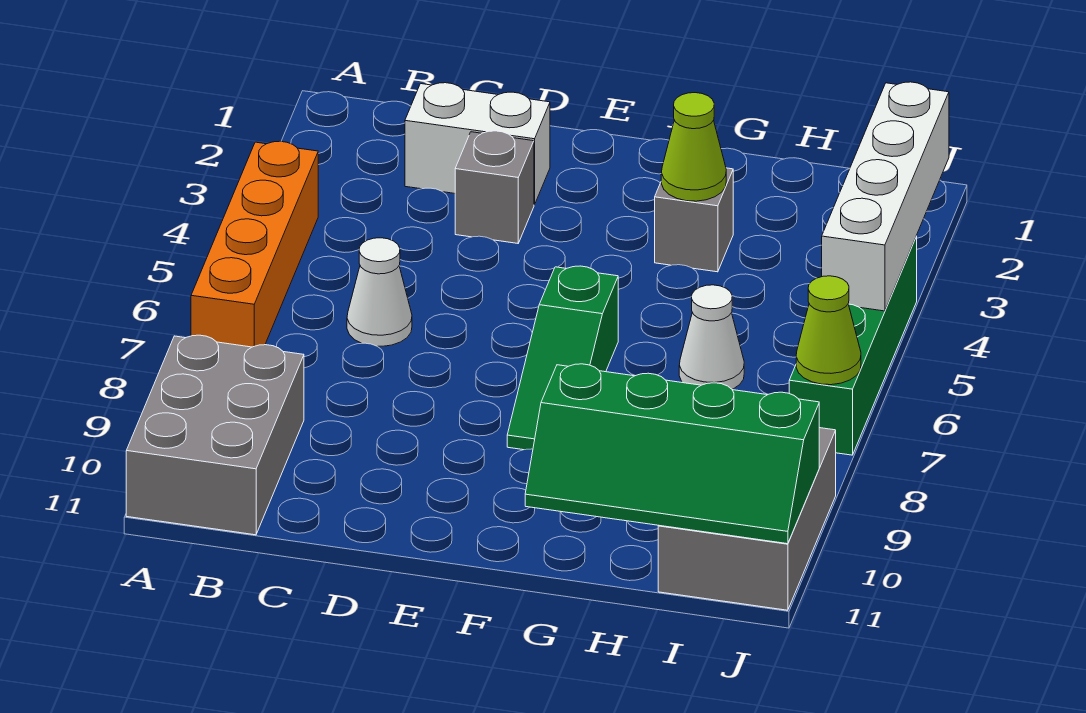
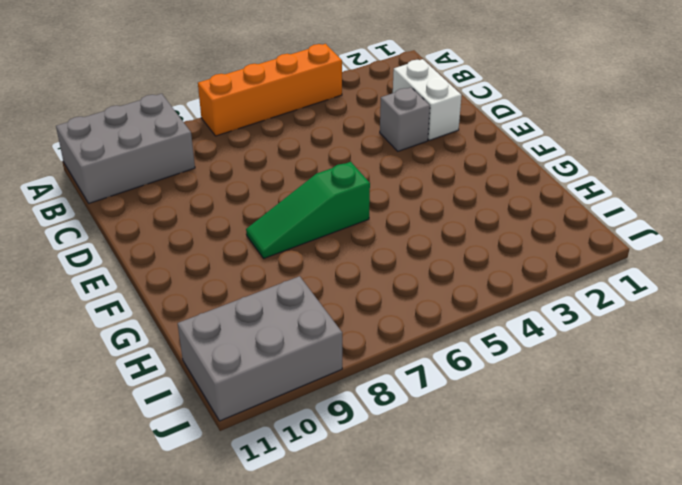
none -> white cone C6 level 1
none -> grey brick G3 level 1
none -> white cone H6 level 1

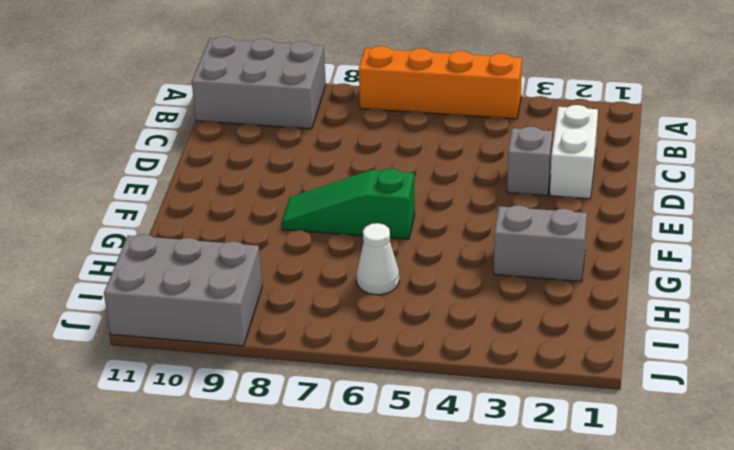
grey brick G2:G3 level 1 -> grey brick G3 level 1
none -> white cone C6 level 1
none -> green brick J4:J7 level 1
none -> lime cone G3 level 2

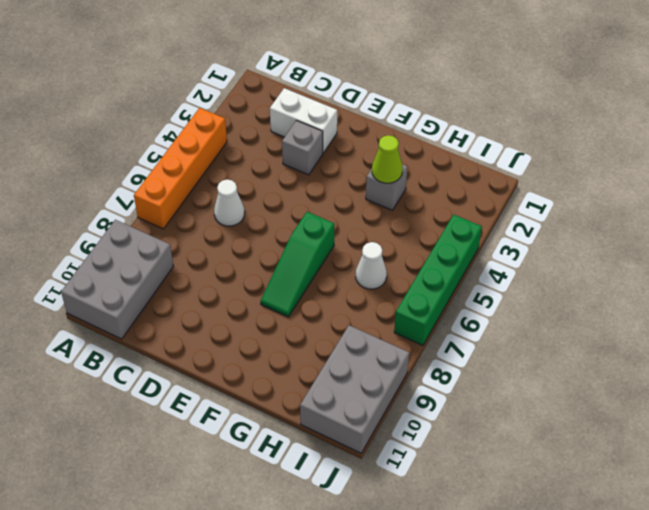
none -> green slope G10:J11 level 2 top 10
none -> white brick J2:J5 level 2
none -> lime cone J7 level 2

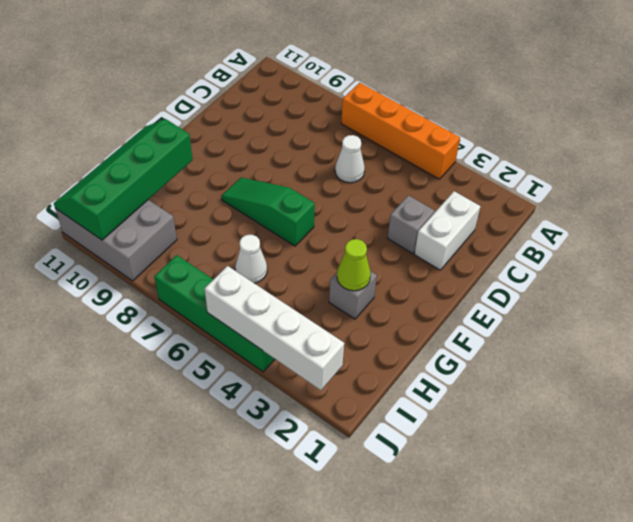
none -> grey brick A9:B11 level 1
none -> lime cone J7 level 2

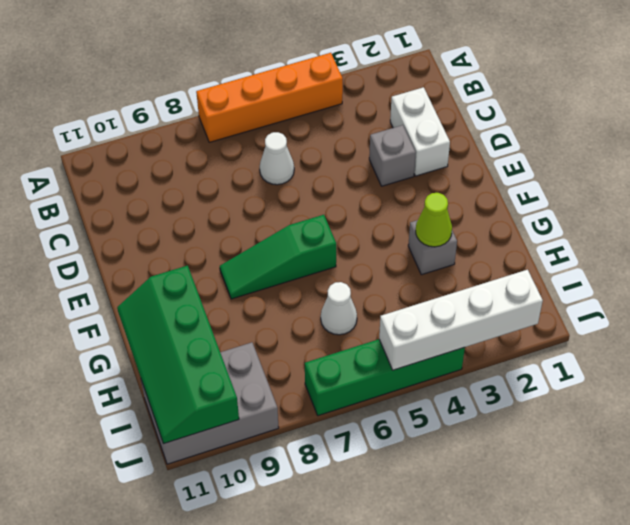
none -> grey brick A9:B11 level 1
none -> lime cone J7 level 2

